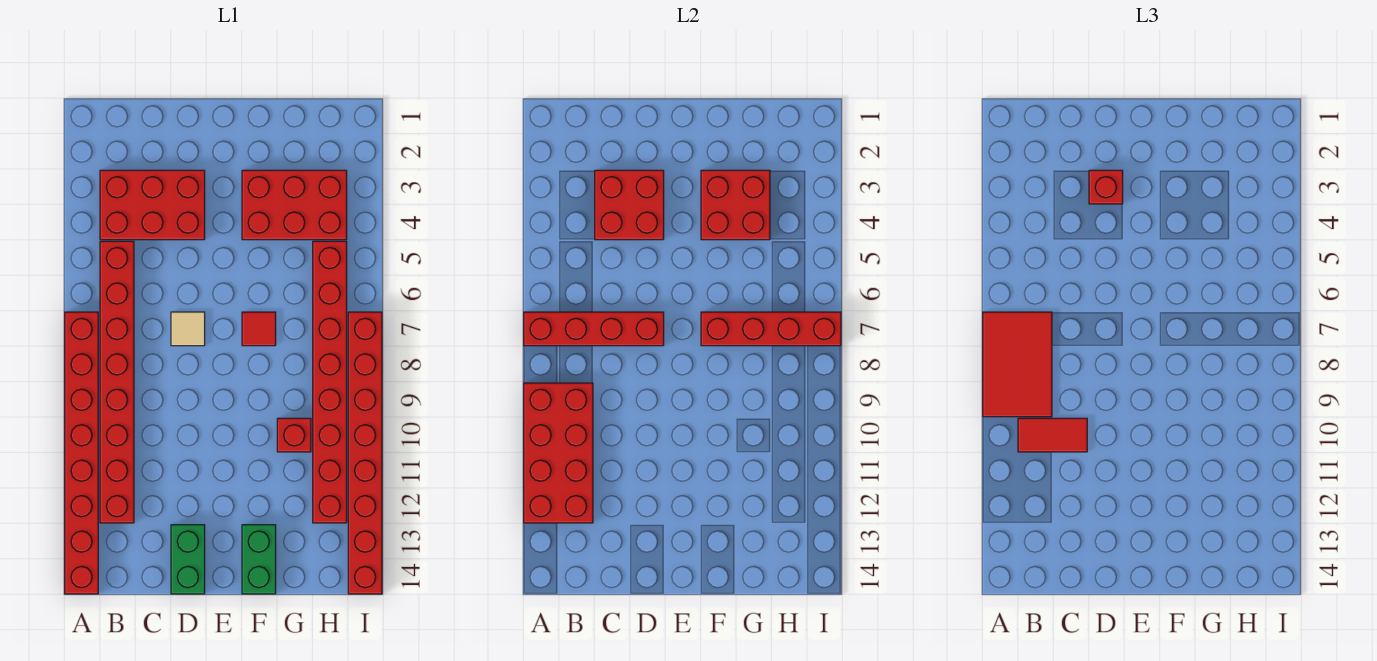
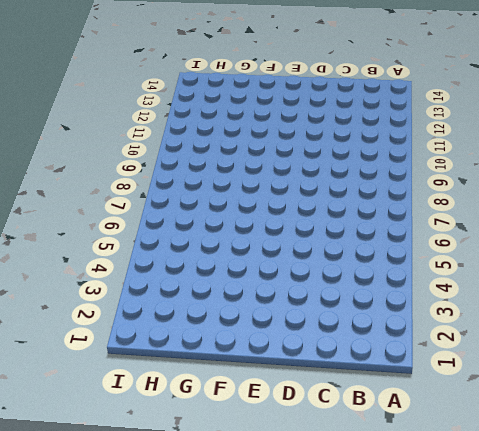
none -> red brick A7:A14 level 1
none -> red brick B3:D4 level 1
none -> red brick B5:B12 level 1

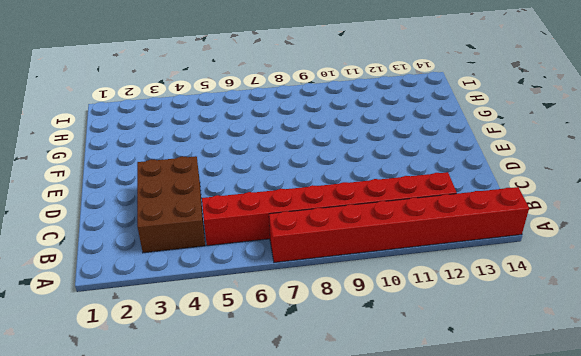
brown brick B3:D4 level 1 -> red brick B3:D4 level 1
none -> tan tile D7 level 1
none -> green brick D13:D14 level 1
none -> red brick F3:H4 level 1

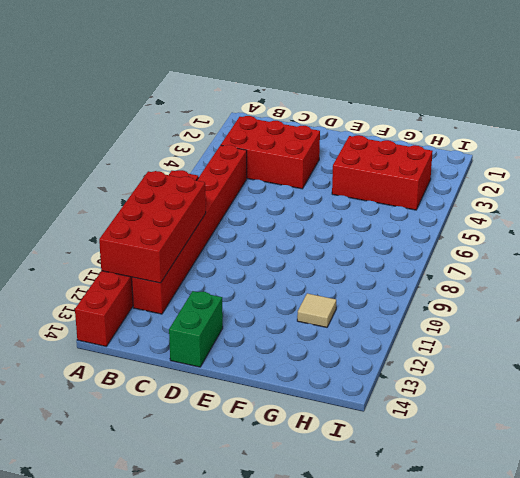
tan tile G11 level 1 -> tan tile D7 level 1
none -> red tile F7 level 1
none -> green brick F13:F14 level 1
none -> red brick G10 level 1

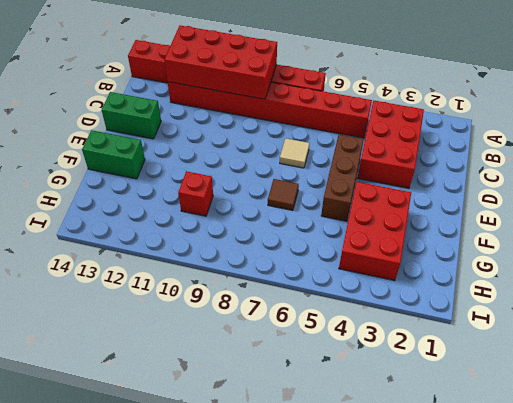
brown brick D5:F5 level 1 -> none
brown tile F7 level 1 -> red tile F7 level 1
none -> red brick H5:H12 level 1
none -> red brick I7:I14 level 1
none -> red brick A7:D7 level 2

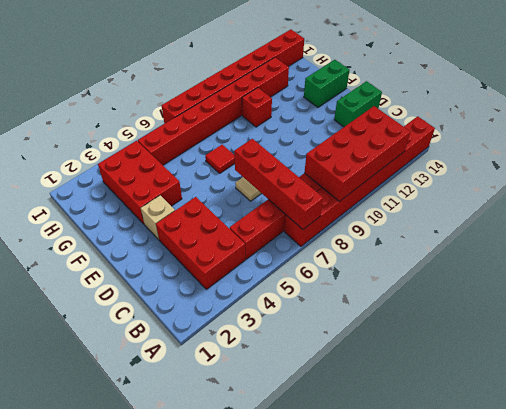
tan brick E3 level 1 -> none
none -> red brick C3:D4 level 2
none -> red brick F3:G4 level 2
none -> red brick F7:I7 level 2

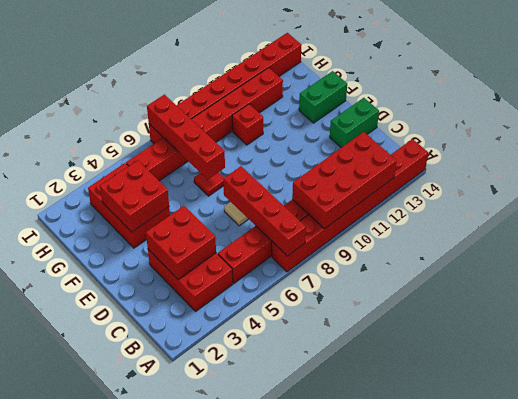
none -> red tile A7:B9 level 3
none -> red tile B10:C10 level 3
none -> red brick D3 level 3

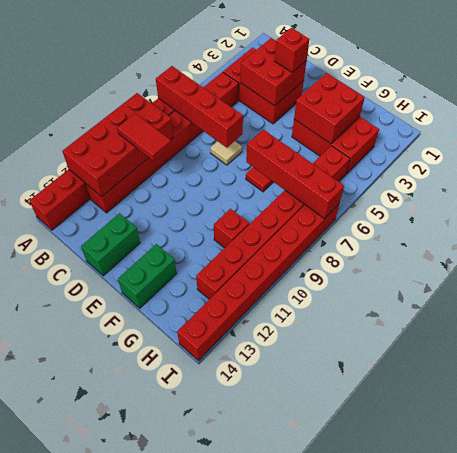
none -> red tile A7:B9 level 3

